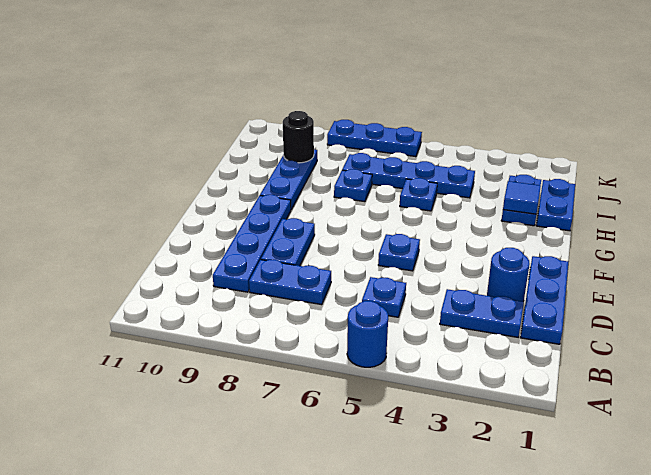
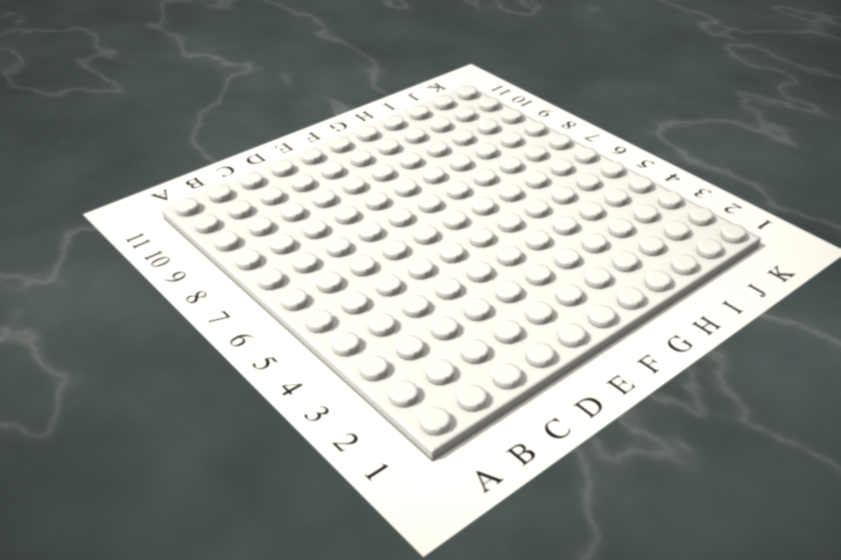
none -> blue round brick A5 level 1
none -> blue plate C1:E1 level 1
none -> blue plate C2:C3 level 1

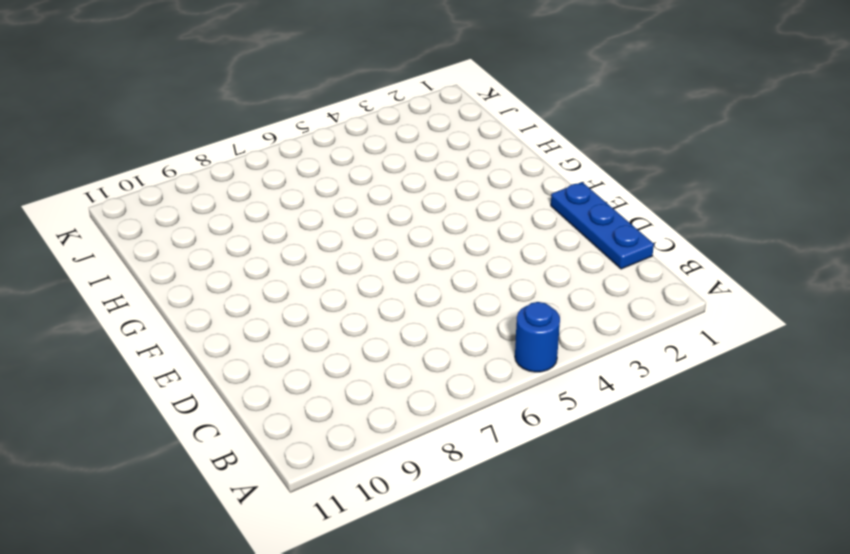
none -> blue plate C2:C3 level 1
none -> blue plate C5 level 1
none -> blue plate C7:C8 level 1

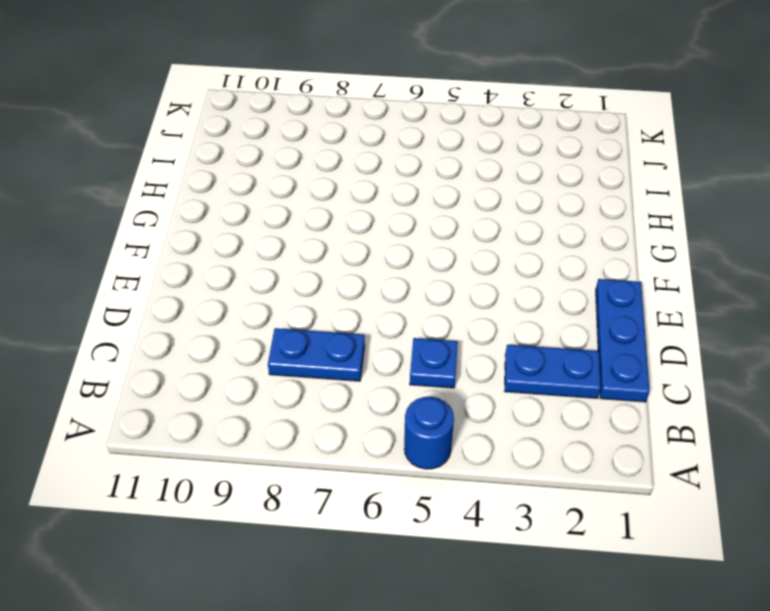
none -> blue plate C9:F9 level 1
none -> blue round brick D2 level 1
none -> blue plate D8:E8 level 1

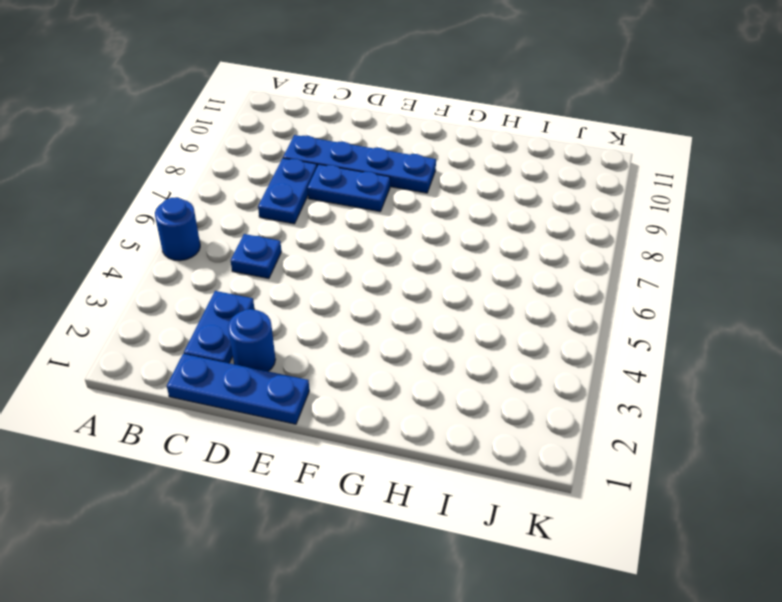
none -> blue plate E5 level 1
none -> blue plate G9:I9 level 1
none -> blue plate H1:I1 level 1

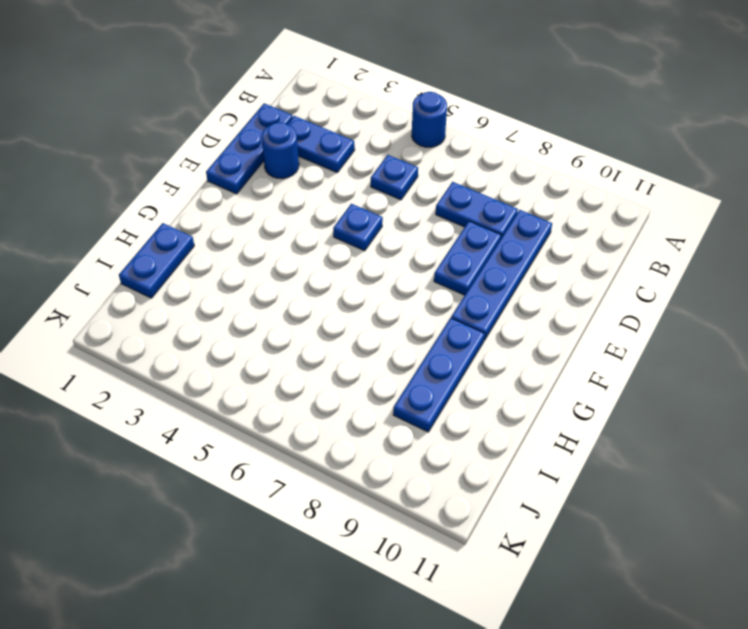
none -> blue plate H2:I2 level 1
none -> blue plate H5 level 1
none -> blue plate H7 level 1

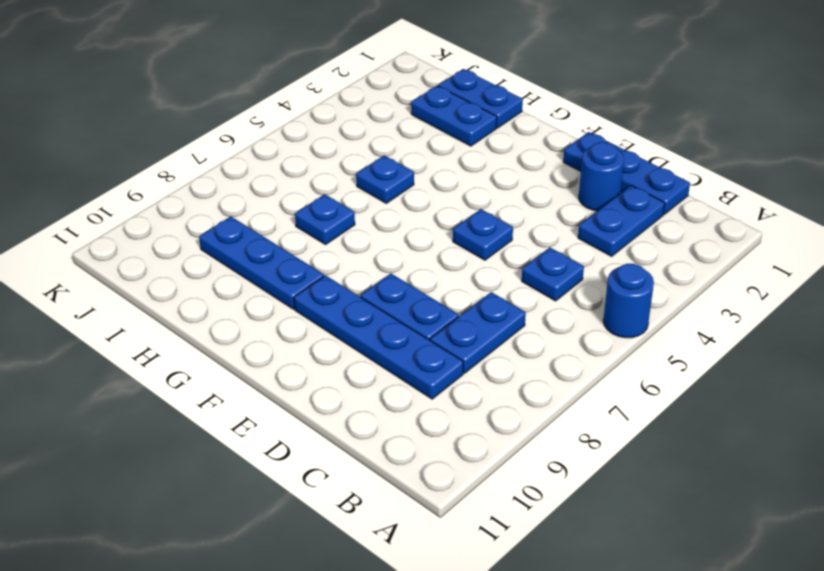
none -> blue plate I4:I7 level 1
none -> blue plate K6:K8 level 1
none -> blue tile H2 level 2

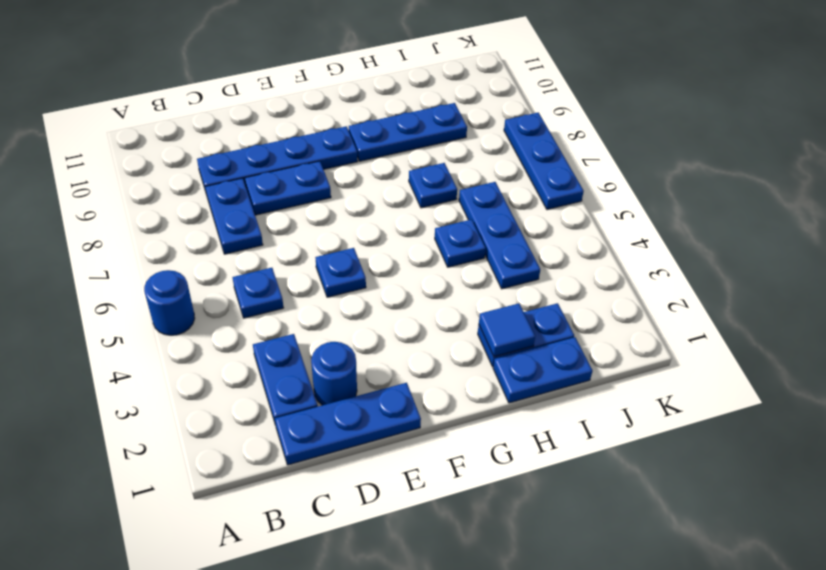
blue plate I4:I6 level 1 -> blue plate I4:I7 level 1
none -> black round brick I9 level 2

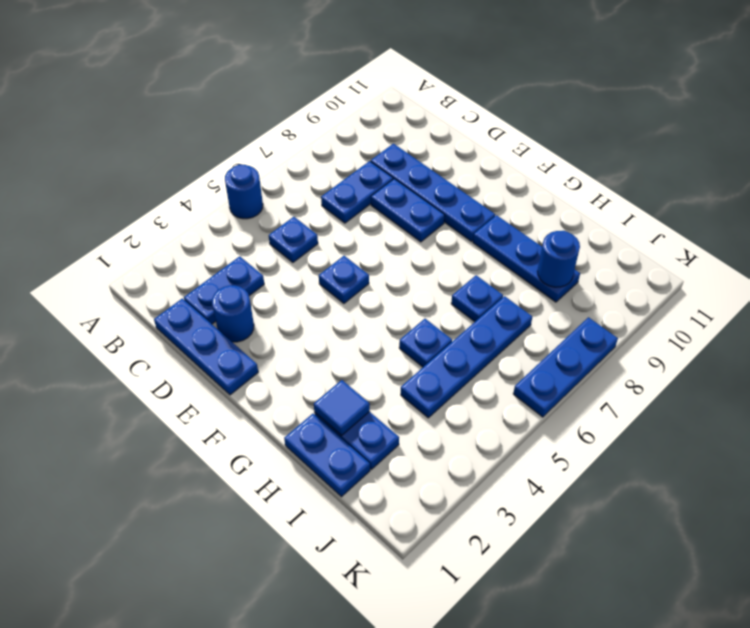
blue round brick I9 level 2 -> black round brick I9 level 2

